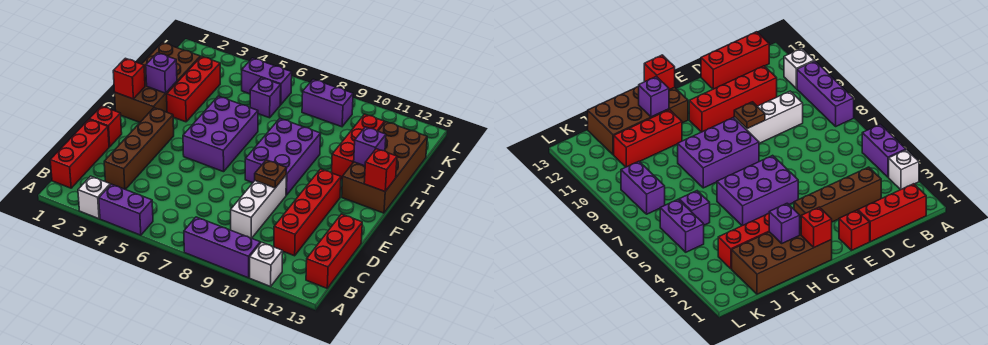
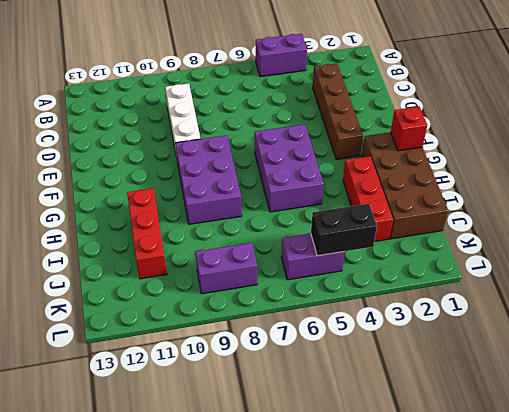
black brick K4:K5 level 2 -> none
none -> white brick A3 level 1
none -> purple brick A8:A10 level 1
none -> white brick A11 level 1

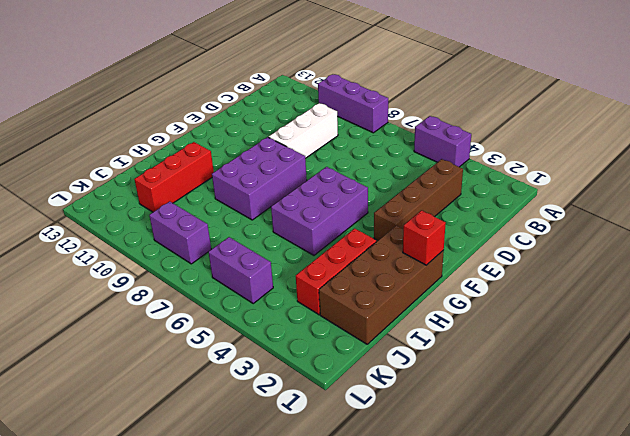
none -> white brick A3 level 1
none -> white brick A11 level 1
none -> red brick B1:D1 level 1

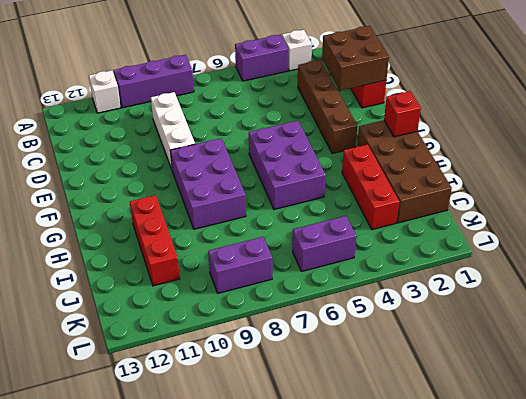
brown brick C1:D2 level 2 -> none
none -> red brick B13:D13 level 1
none -> red brick C11:F11 level 1
none -> red brick E1 level 1

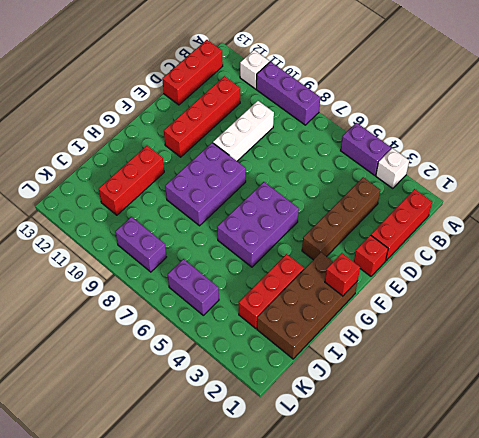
none -> brown brick G12:J13 level 1
none -> purple brick J6 level 1
none -> brown plate E9 level 2

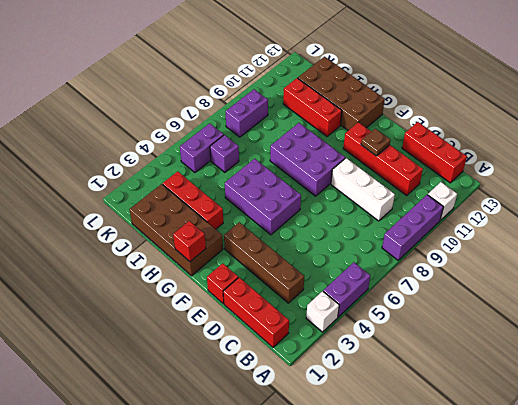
brown plate E11 level 2 -> brown plate E9 level 2
none -> red brick G13 level 2
none -> purple brick H2 level 2
none -> purple brick H12 level 2

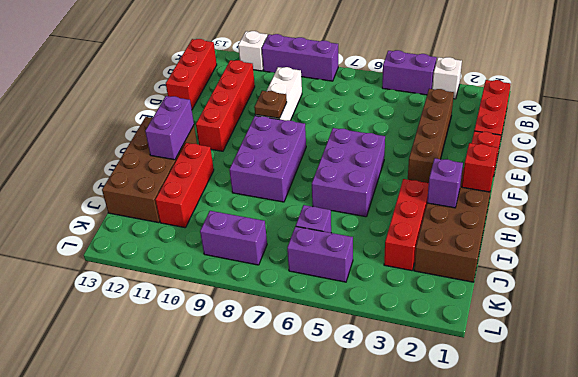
purple brick G12:H12 level 2 -> purple brick H12 level 2
none -> red brick G13 level 2

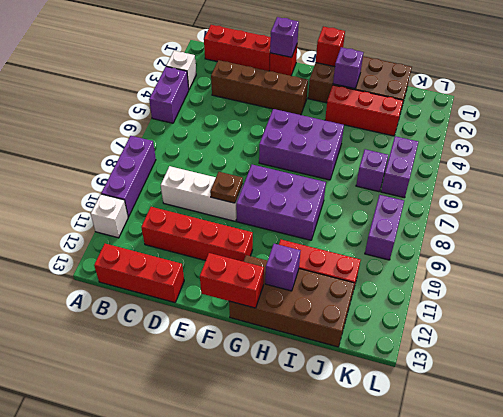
purple brick E1 level 2 -> none
red brick F13:G13 level 2 -> red brick G13 level 2

